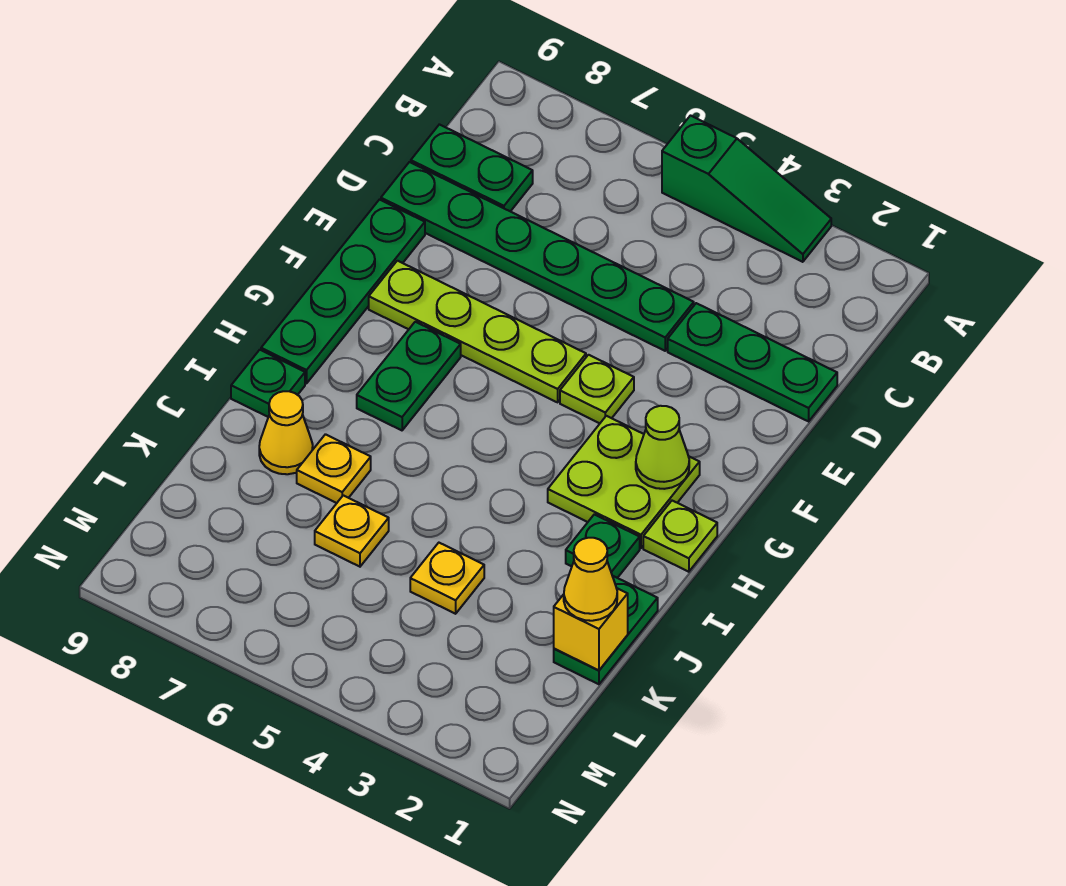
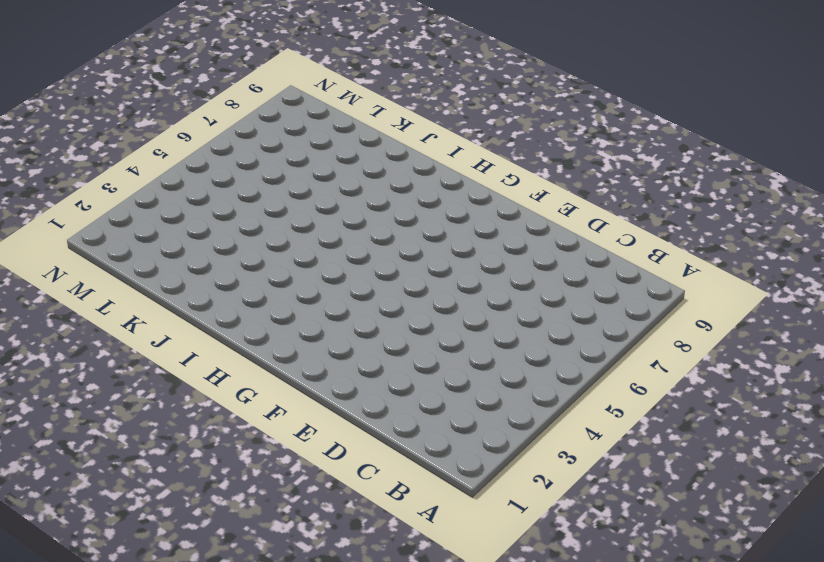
none -> green slope A3:A5 level 1 top 5
none -> green plate C8:C9 level 1
none -> green plate D1:D3 level 1

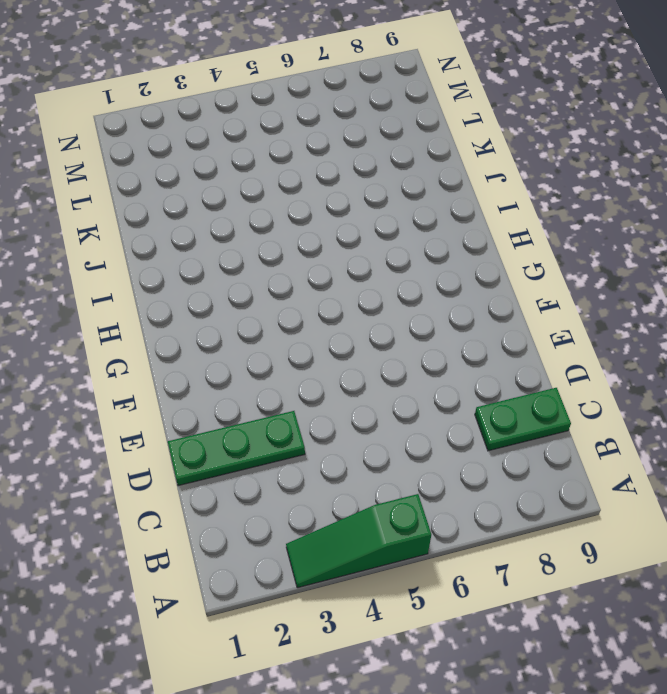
none -> green plate D4:D9 level 1
none -> green plate E9:H9 level 1
none -> lime plate F4 level 1

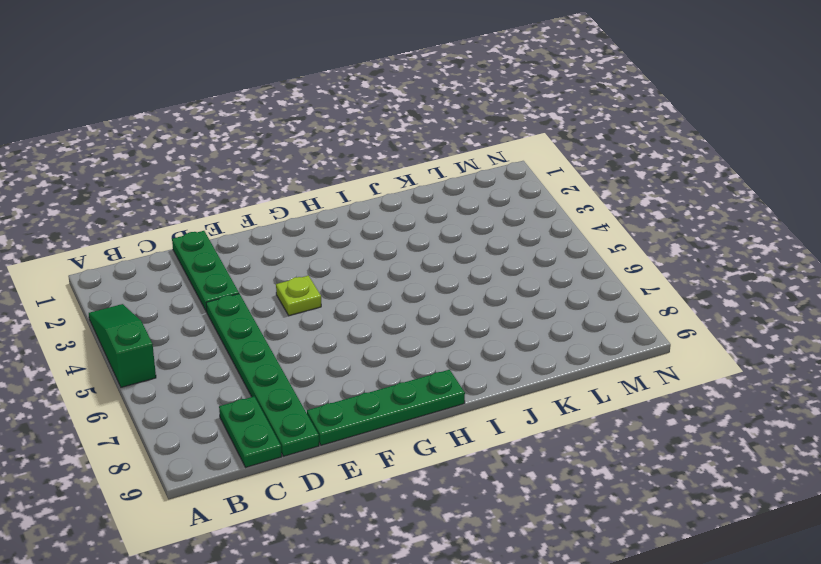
none -> lime plate F5:F8 level 1
none -> lime plate G2:H3 level 1
none -> green plate G7:H7 level 1

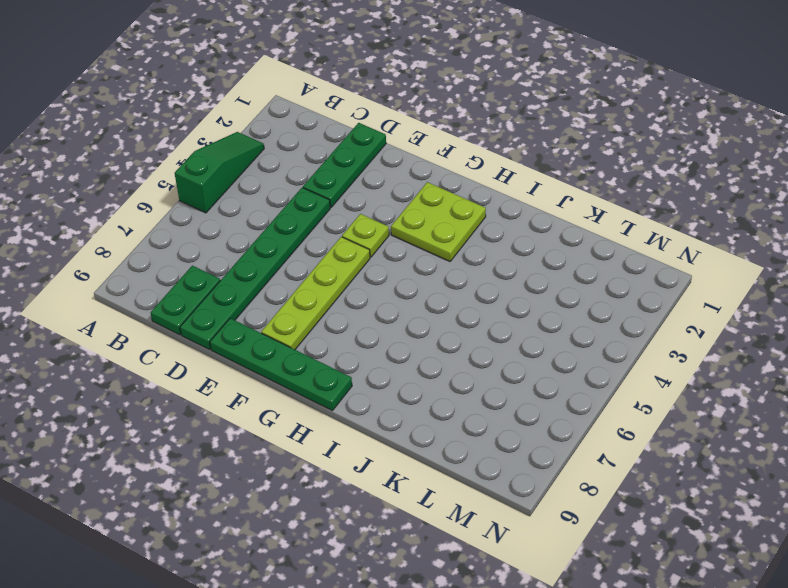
none -> green plate G7:H7 level 1
none -> lime plate H1 level 1
none -> green plate I2 level 1

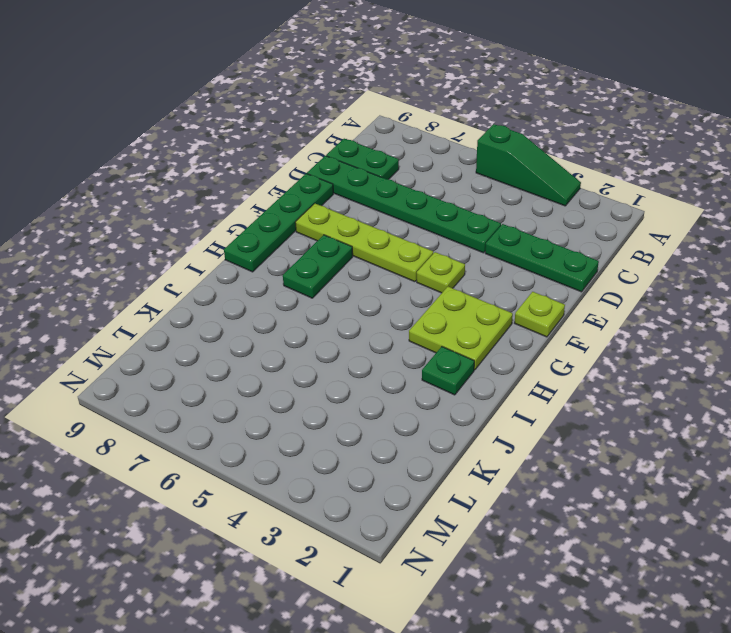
lime plate F1 level 1 -> lime plate H1 level 1
none -> green plate I9 level 1
none -> green plate J1:K1 level 1
none -> yellow plate J7 level 1

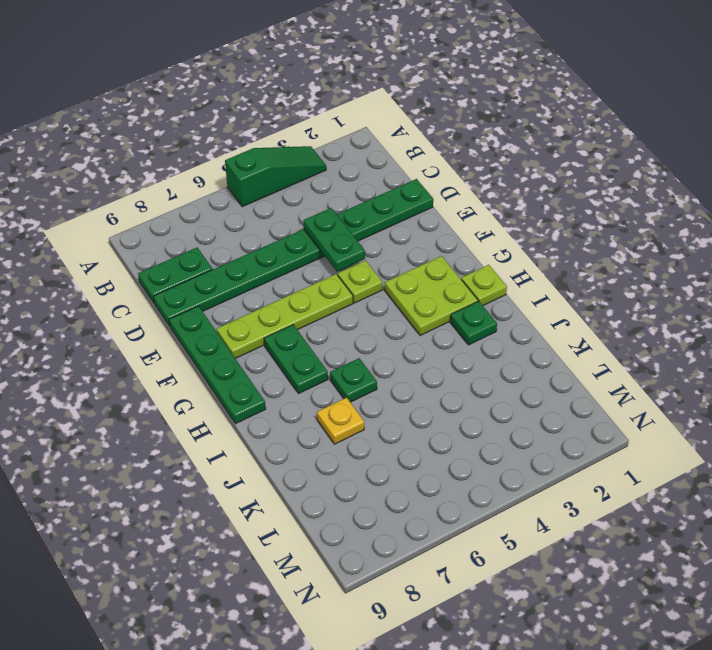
green plate D4:E4 level 2 -> green plate J1:K1 level 1
green plate I6 level 1 -> green plate I9 level 1
none -> yellow cone J8 level 1
none -> yellow plate K4 level 1
none -> yellow plate K6 level 1

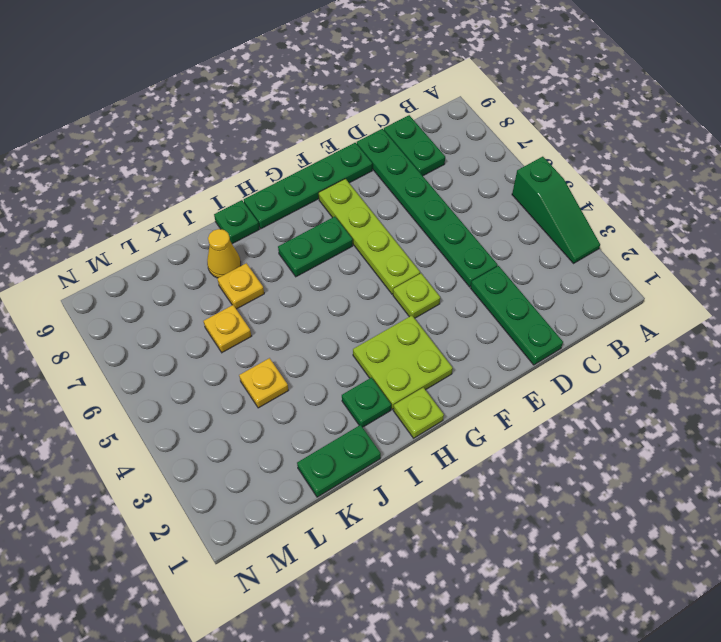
none -> lime cone G2 level 2
none -> yellow brick K1 level 2
none -> yellow cone K1 level 3

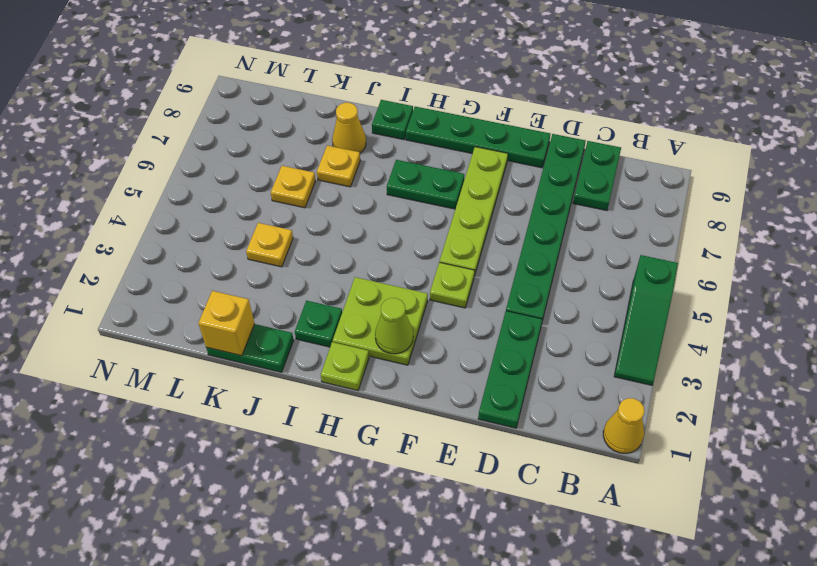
yellow cone A1 level 1 -> yellow cone K1 level 3

